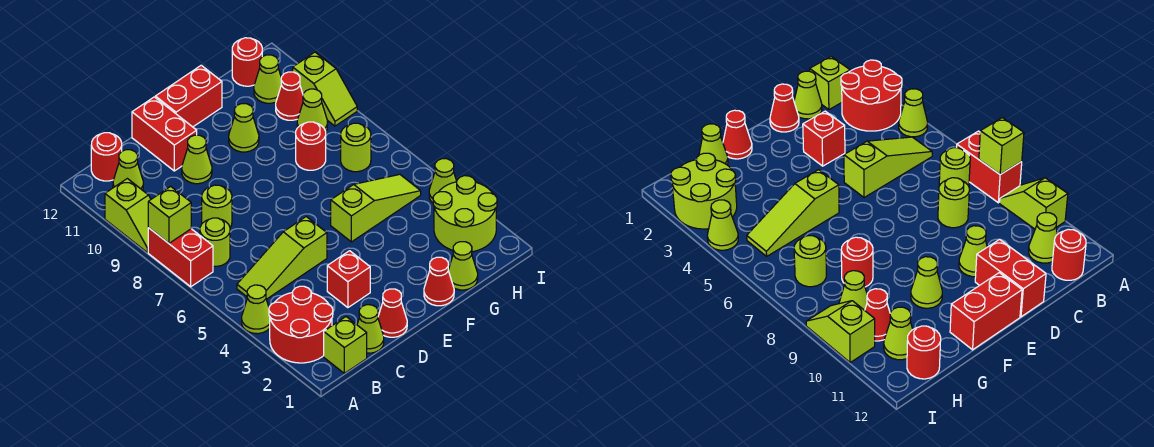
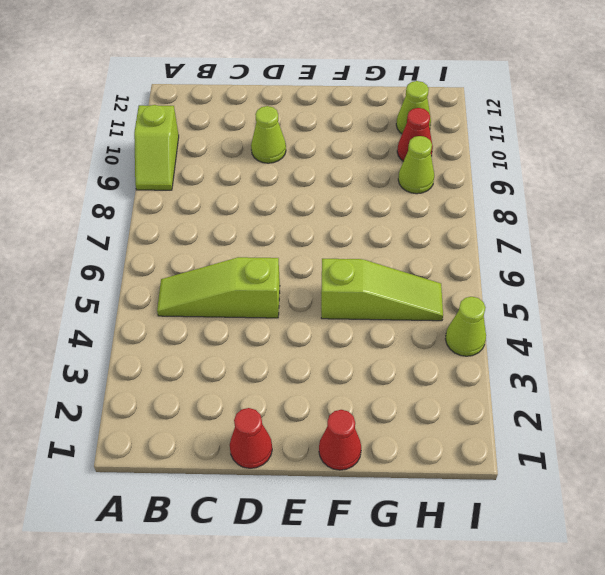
none -> red round brick A2:B3 level 1
none -> lime cone A4 level 1
none -> red brick A7:A8 level 1
none -> lime brick B1 level 1

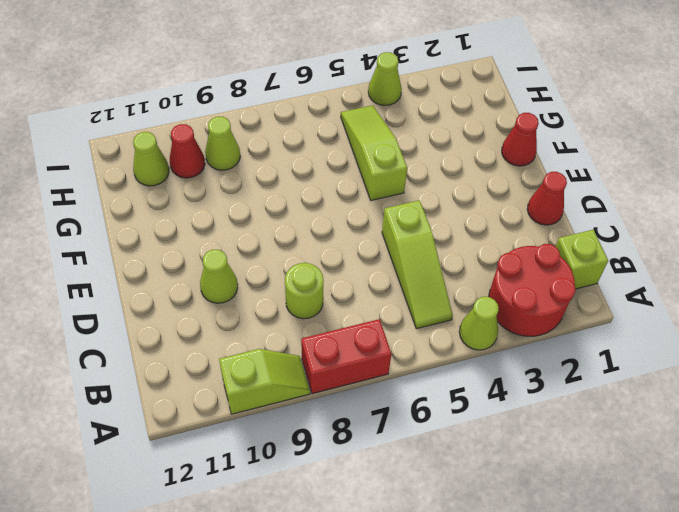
none -> lime round brick B7 level 1
none -> lime cone B11 level 1
none -> red round brick B12 level 1
none -> lime cone C1 level 1

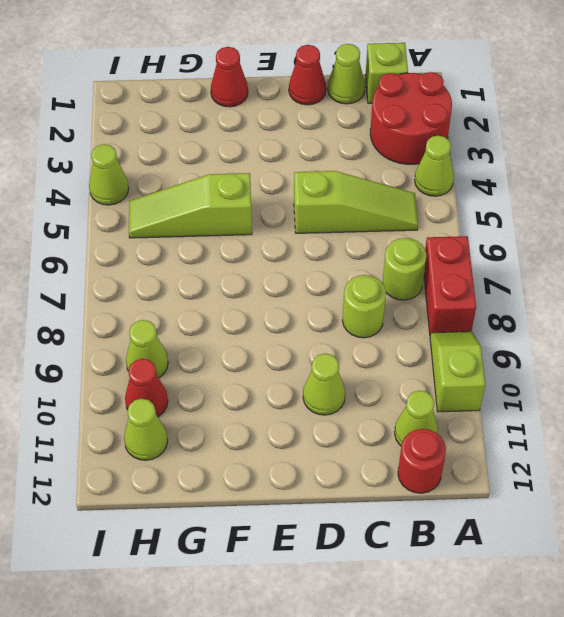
none -> red brick D3 level 1
none -> red brick D11:D12 level 1
none -> red brick E12:F12 level 1
none -> lime cone F10 level 1

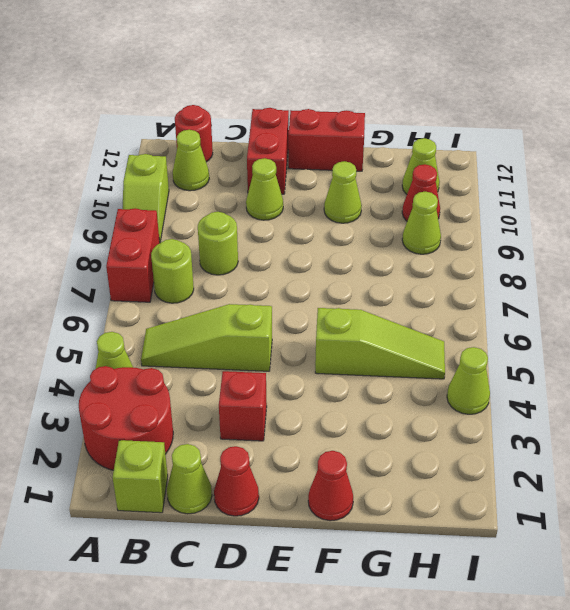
none -> lime cone G1 level 1
none -> red round brick G8 level 1
none -> lime round brick H2:I3 level 1
none -> lime round brick H7 level 1

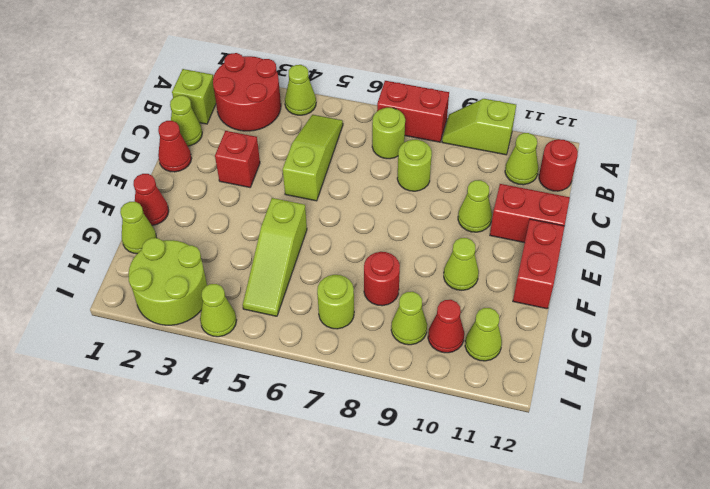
none -> red round brick H12 level 1
none -> lime slope I9:I10 level 1 top 10
none -> lime brick A8 level 2

